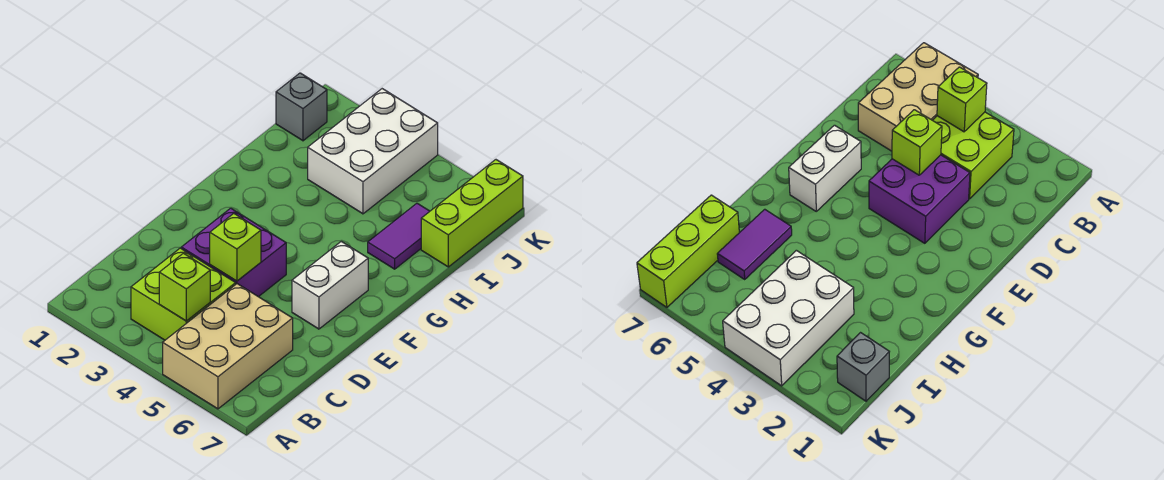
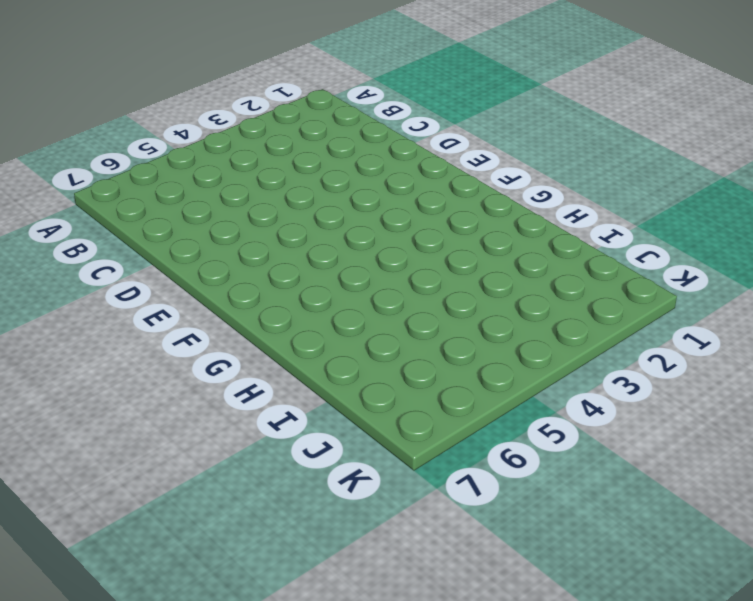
none -> tan brick A5:C6 level 1
none -> lime brick B3:C4 level 1

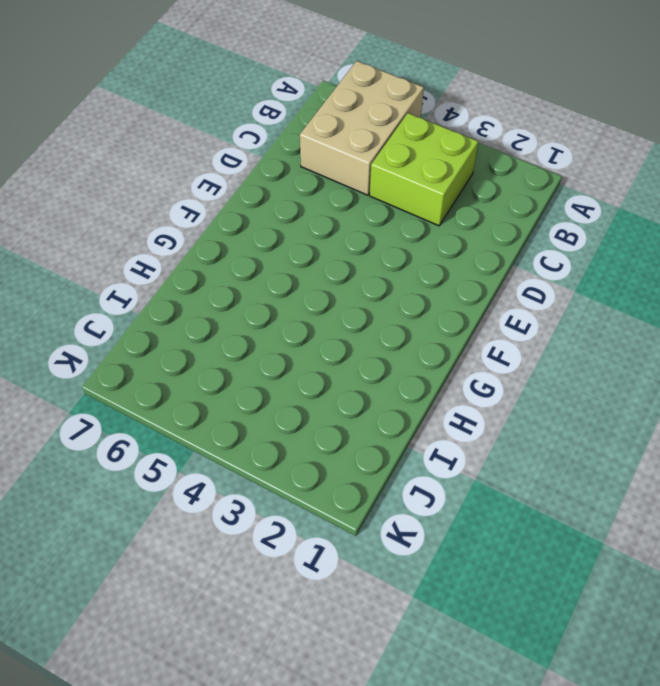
none -> purple brick D3:E4 level 1
none -> white brick E6:F6 level 1

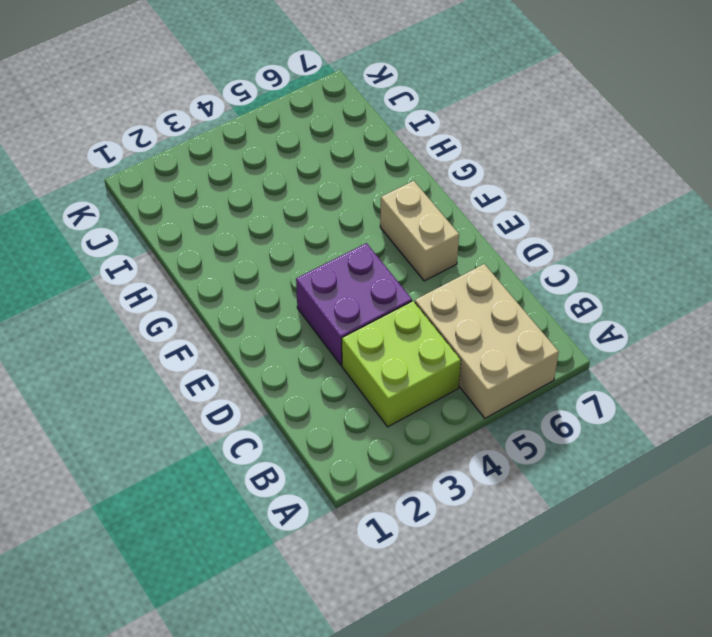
tan brick E6:F6 level 1 -> white brick E6:F6 level 1
none -> purple tile H6:I6 level 1
none -> white brick I3:K4 level 1

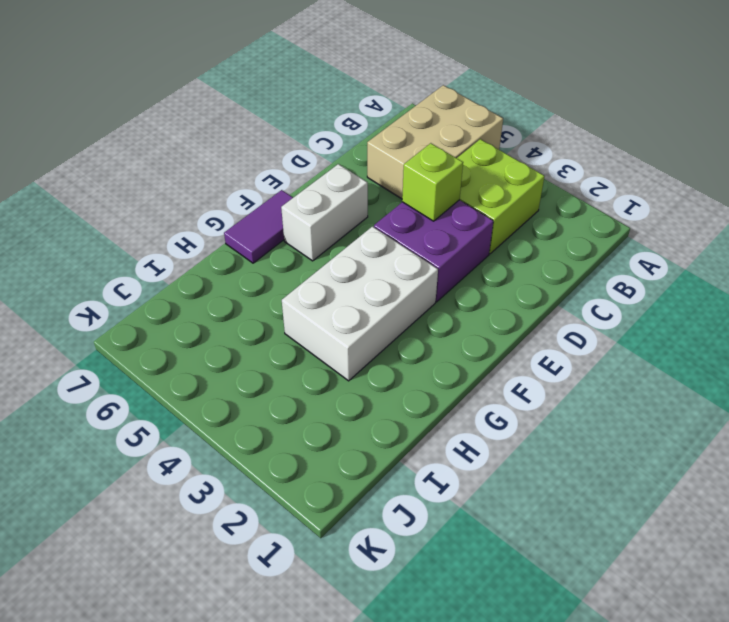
white brick F3:H4 level 1 -> white brick I3:K4 level 1
purple tile F7:G7 level 1 -> purple tile H6:I6 level 1
none -> lime brick I7:K7 level 1
none -> grey brick J1 level 1

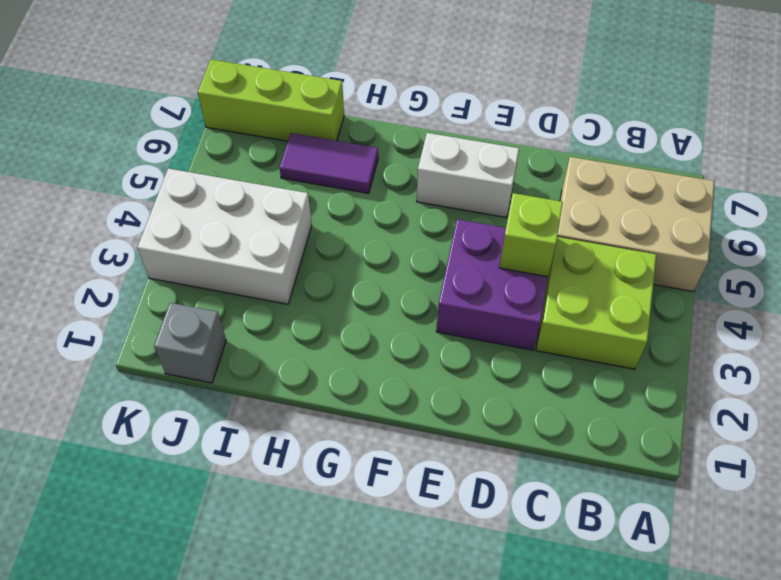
none -> lime brick B4 level 2

